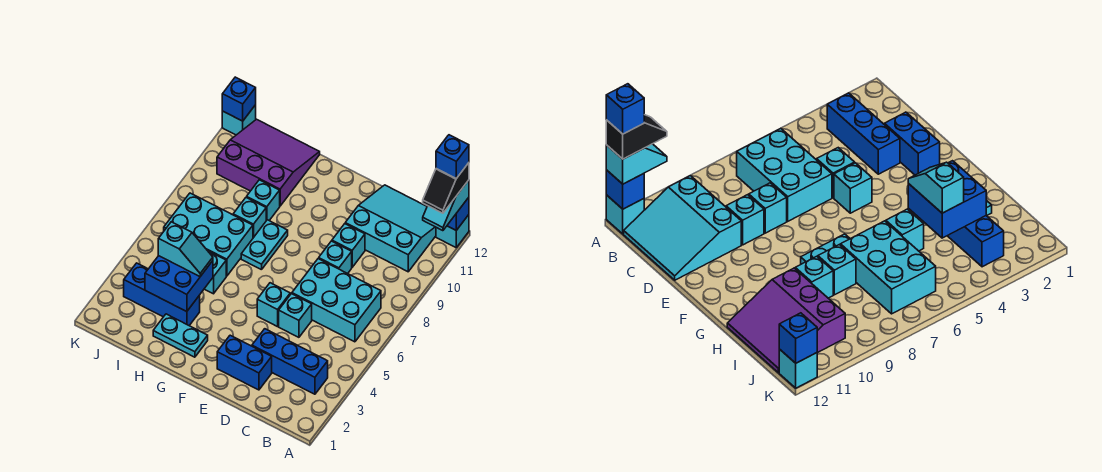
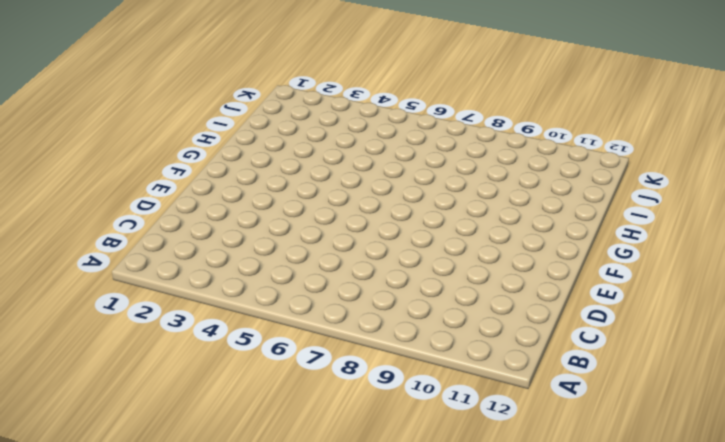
none -> cyan brick A12 level 1
none -> blue brick B3:D3 level 1
none -> cyan brick B6:D7 level 1

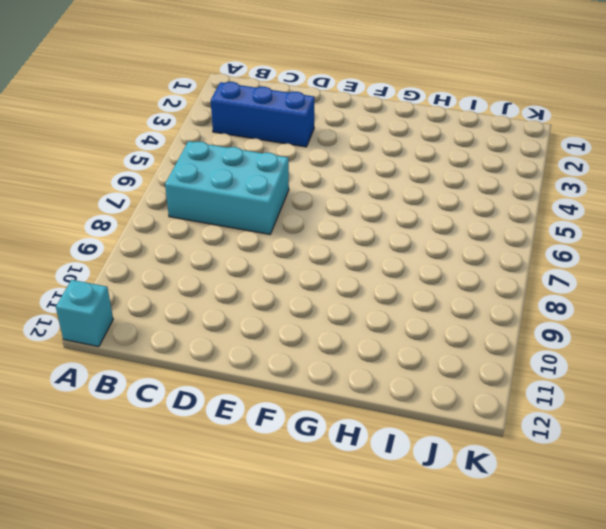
none -> cyan slope B10:D12 level 1 top 10
none -> blue brick D2:E2 level 1
none -> cyan brick D5 level 1

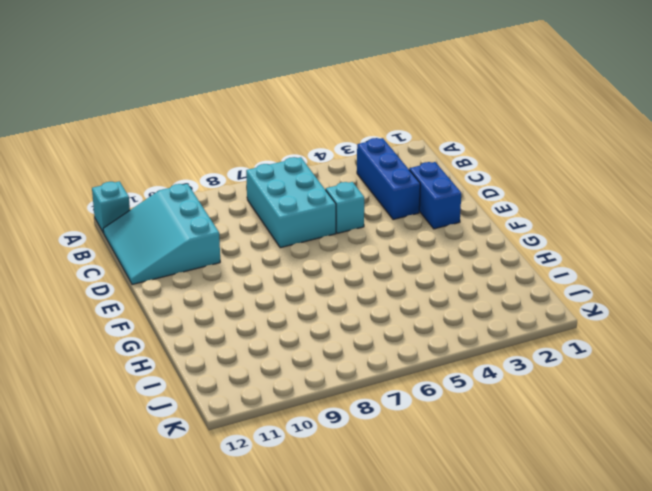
none -> cyan brick D8 level 1
none -> cyan brick D9 level 1
none -> cyan brick E5 level 1

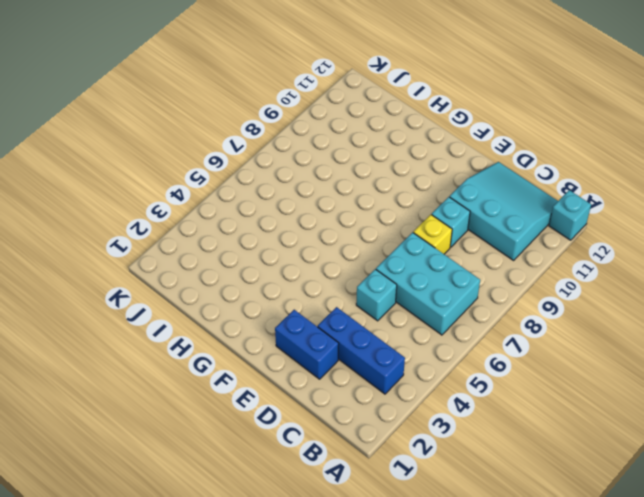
yellow brick D8 level 1 -> cyan brick D8 level 1
none -> cyan brick E5 level 1
none -> cyan plate G2:H2 level 1
none -> cyan plate G7:G8 level 1

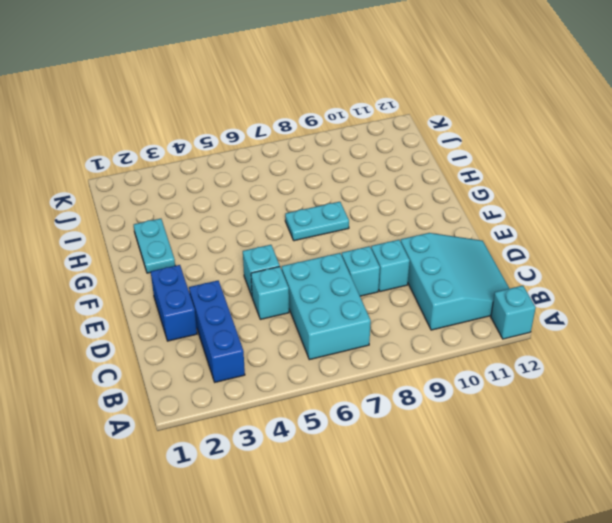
none -> blue brick H3:J3 level 1
none -> cyan brick H5 level 1
none -> cyan brick H6:J7 level 1

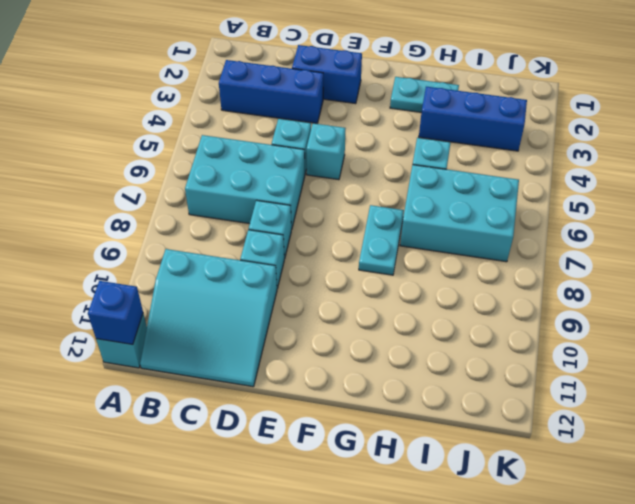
none -> cyan brick H8 level 1
none -> cyan brick H9 level 1
none -> purple slope H10:J12 level 1 top 10

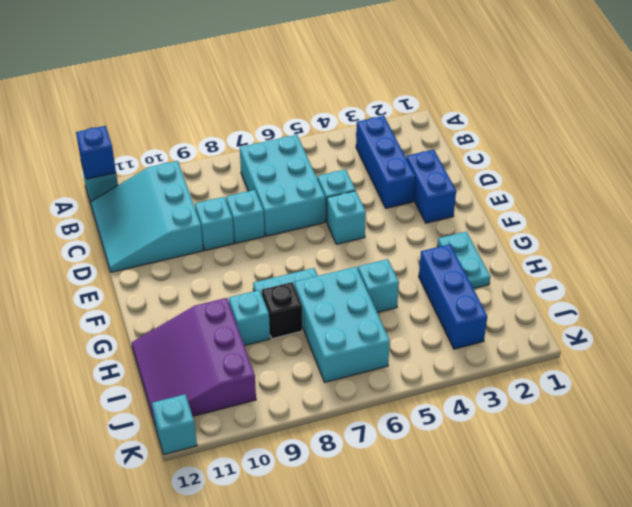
black brick H8 level 1 -> cyan brick H8 level 1
none -> blue brick H3:I4 level 2
none -> blue brick K12 level 2
none -> cyan slope A11:A12 level 3 top 12

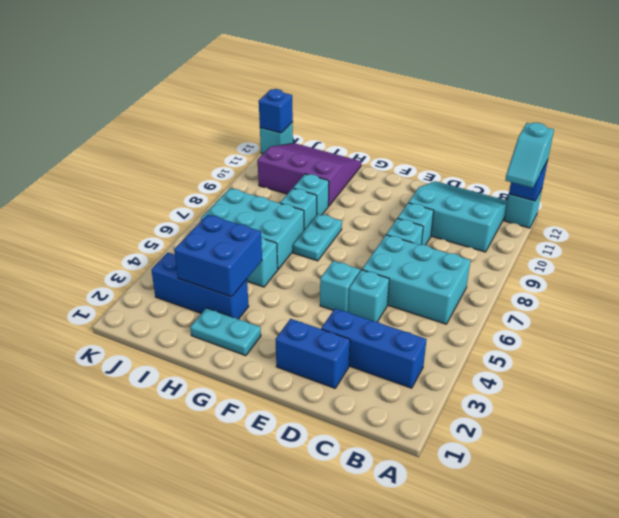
none -> cyan slope H4:I4 level 3 top I
none -> black slope A11:A12 level 4 top 12
none -> blue brick A12 level 5

